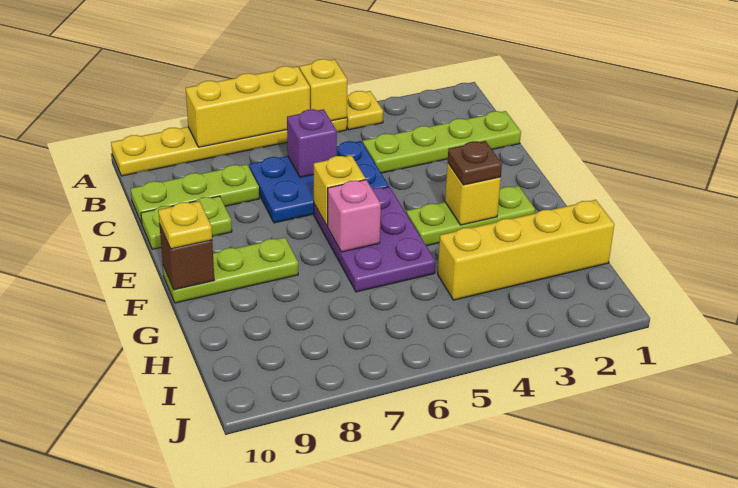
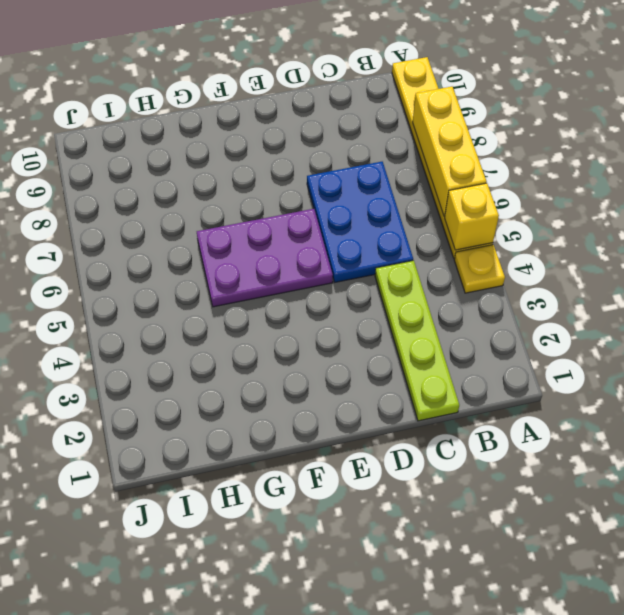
none -> lime plate C8:C10 level 1
none -> lime plate D9:D10 level 1
none -> lime plate F2:F4 level 1

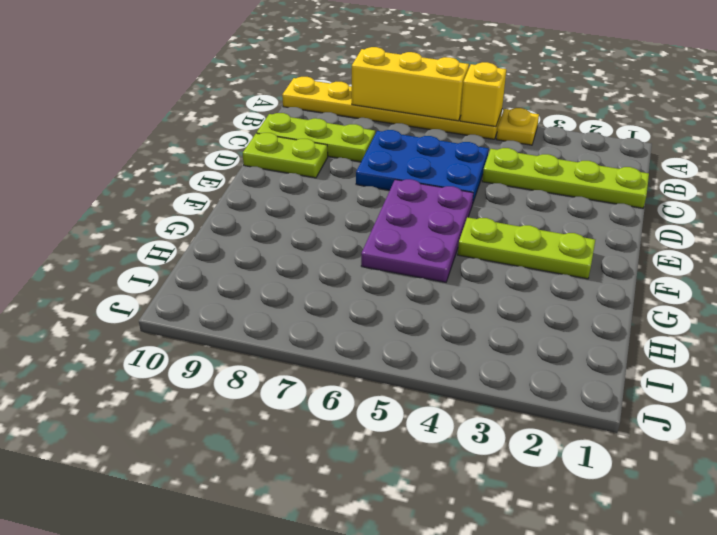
none -> lime plate F8:F10 level 1
none -> yellow brick H1:H4 level 1
none -> purple brick C6 level 2

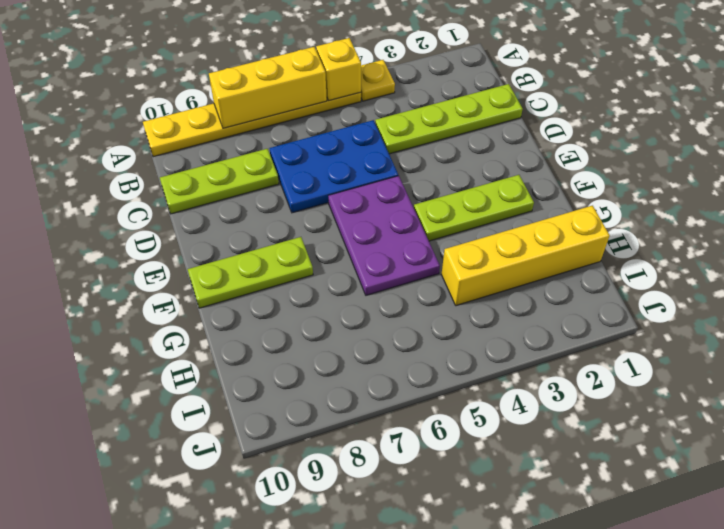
none -> lime plate D9:D10 level 1
none -> purple brick C6 level 2
none -> yellow brick E6 level 2

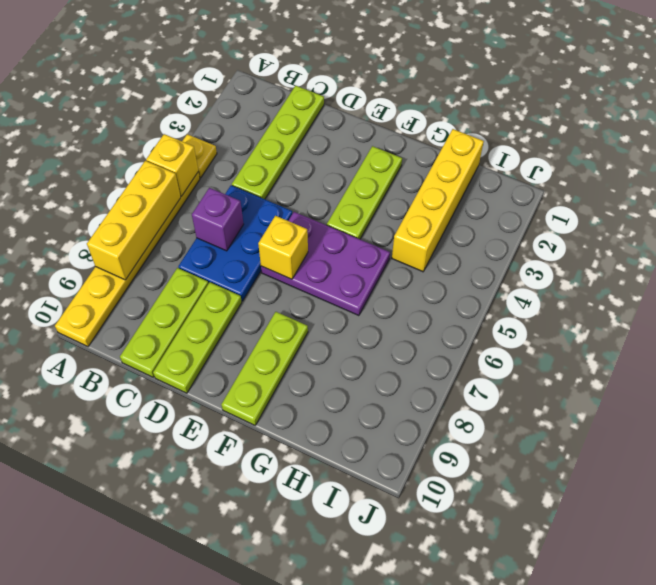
lime plate D8:D10 level 1 -> lime plate D9:D10 level 1
none -> yellow brick F3 level 2
none -> pink brick F6 level 2
none -> brown brick F10 level 2

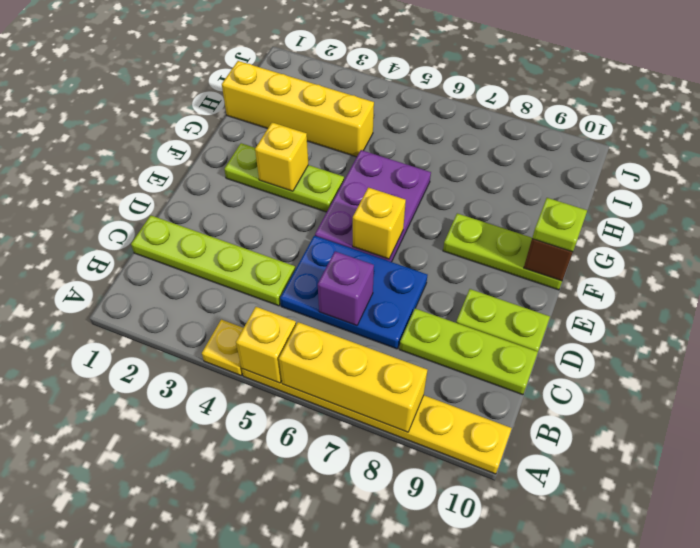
lime plate F10 level 3 -> yellow plate F10 level 3
none -> pink brick F6 level 2
none -> brown plate F3 level 3

